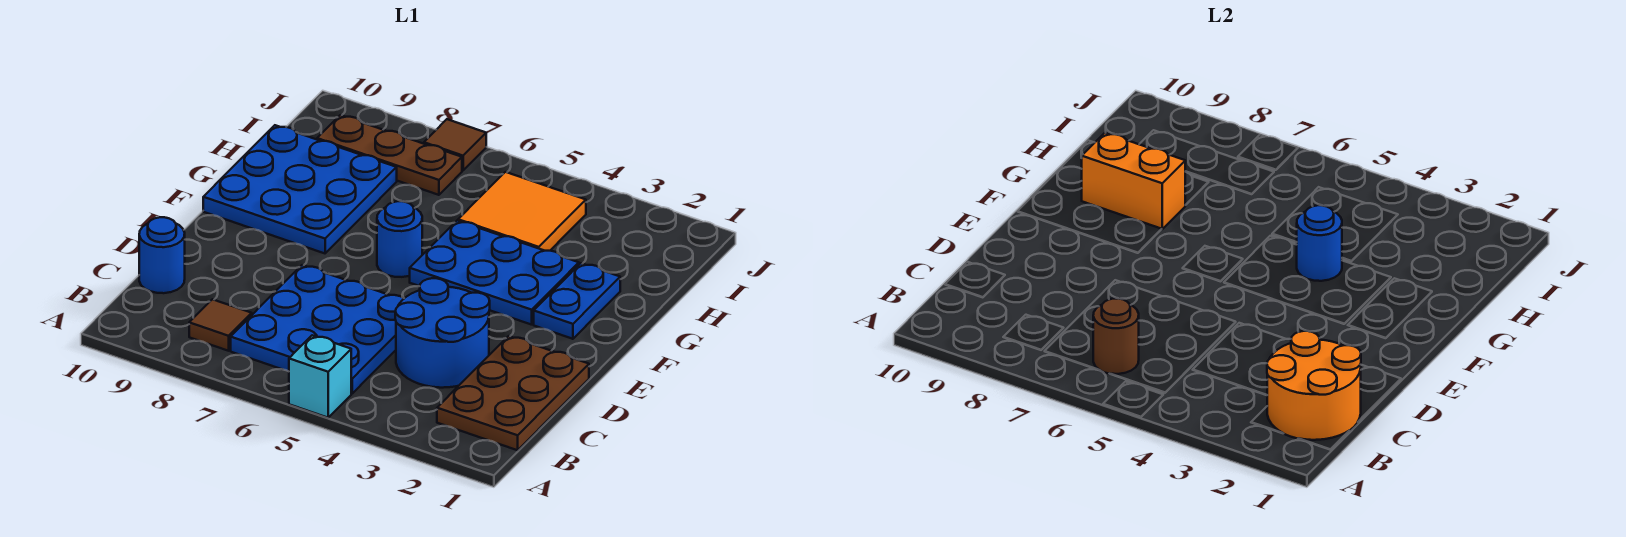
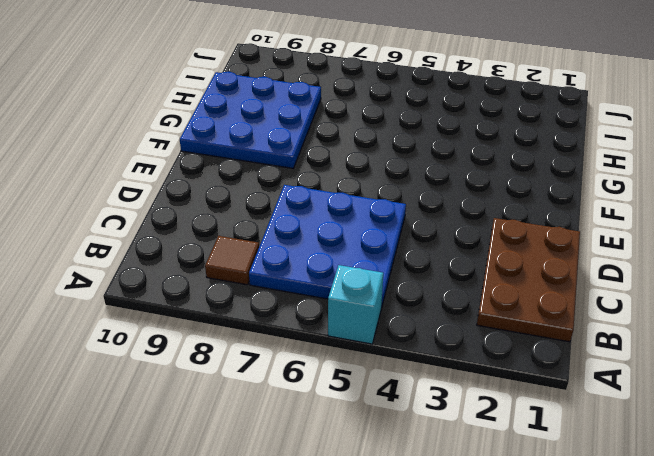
none -> blue round brick C3:D4 level 1
none -> blue round brick C10 level 1
none -> blue plate F2:G2 level 1

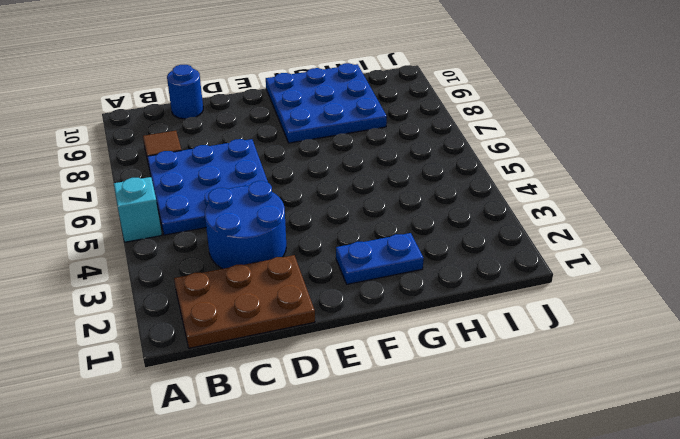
none -> blue plate F3:G5 level 1
none -> blue round brick F6 level 1
none -> orange tile H4:I5 level 1

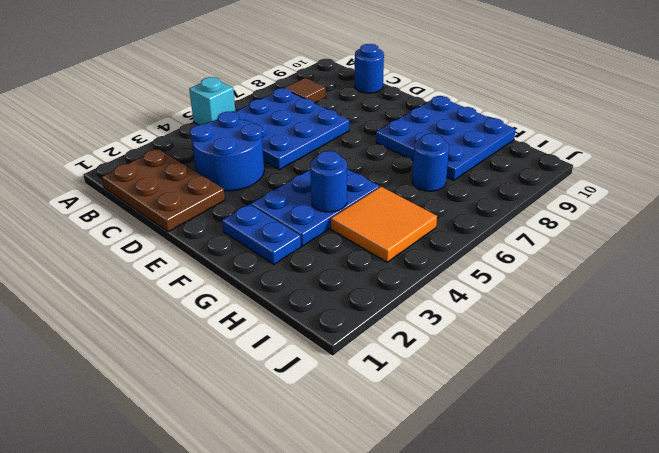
blue round brick H7 level 1 -> blue round brick F6 level 1
none -> brown plate I7:I9 level 1
none -> brown tile J7 level 1
none -> orange round brick B1:C2 level 2

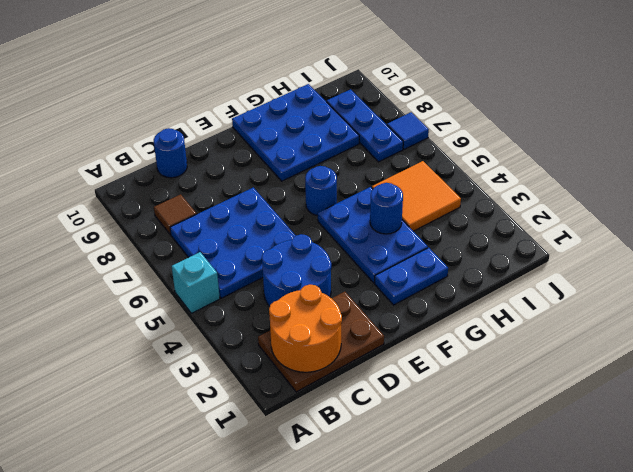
blue plate I7:I9 level 1 -> brown plate I7:I9 level 1
blue tile J7 level 1 -> brown tile J7 level 1
none -> brown round brick B6 level 2
none -> orange brick G8:G9 level 2

